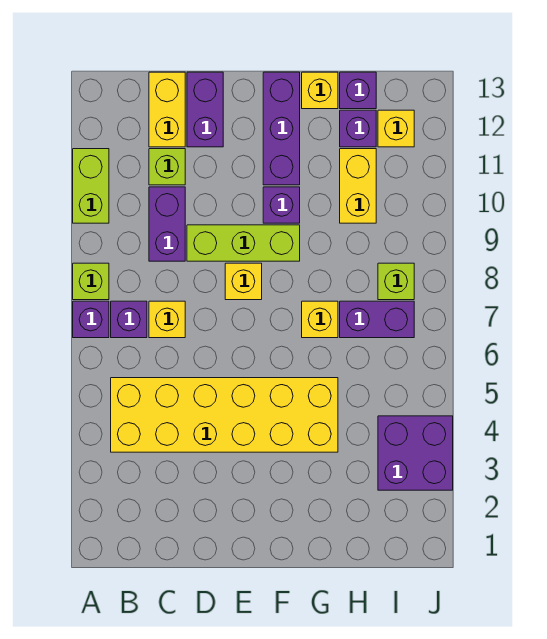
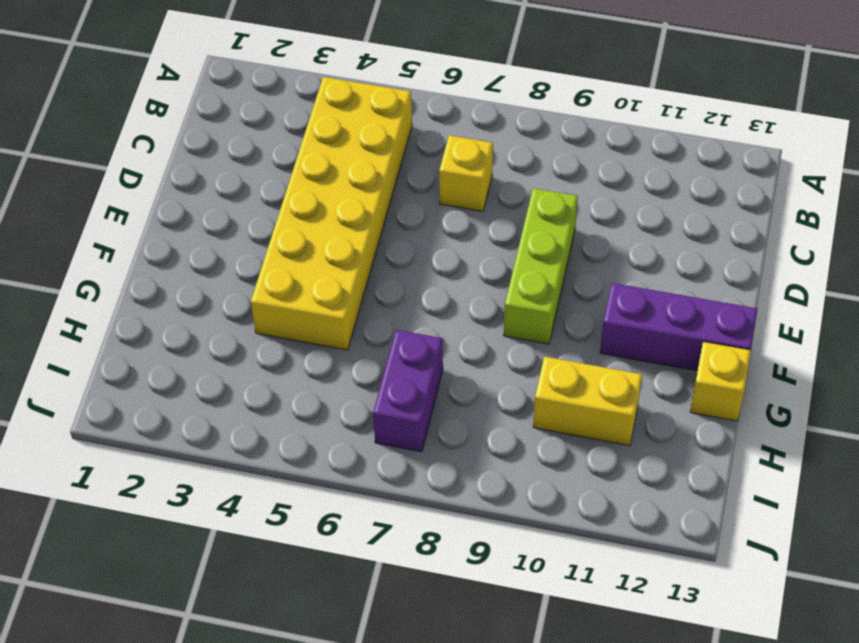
none -> purple brick A7 level 1
none -> lime brick A8 level 1
none -> lime brick A10:A11 level 1

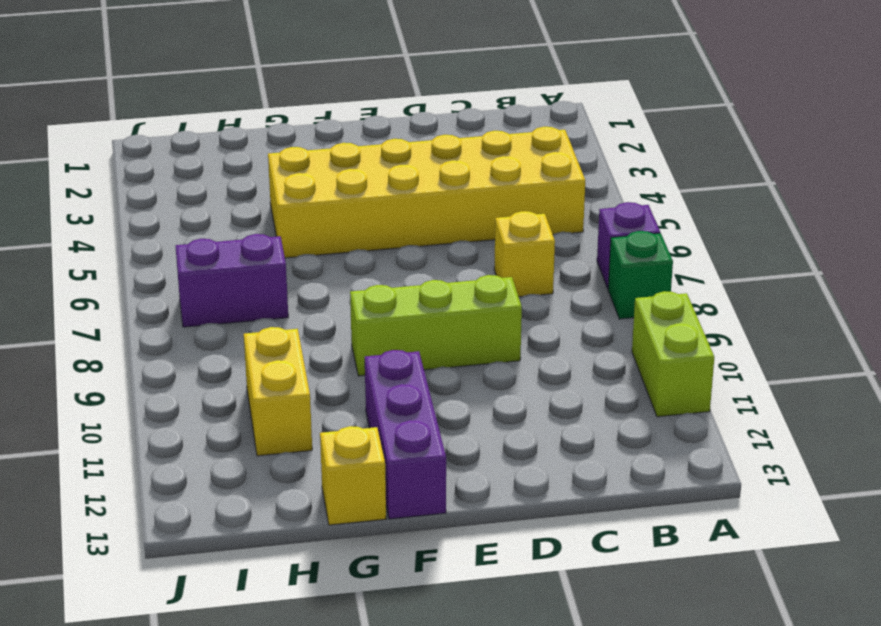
green brick A8 level 1 -> lime brick A8 level 1
none -> purple brick B7 level 1
none -> purple brick C9:C10 level 1
none -> lime brick C11 level 1

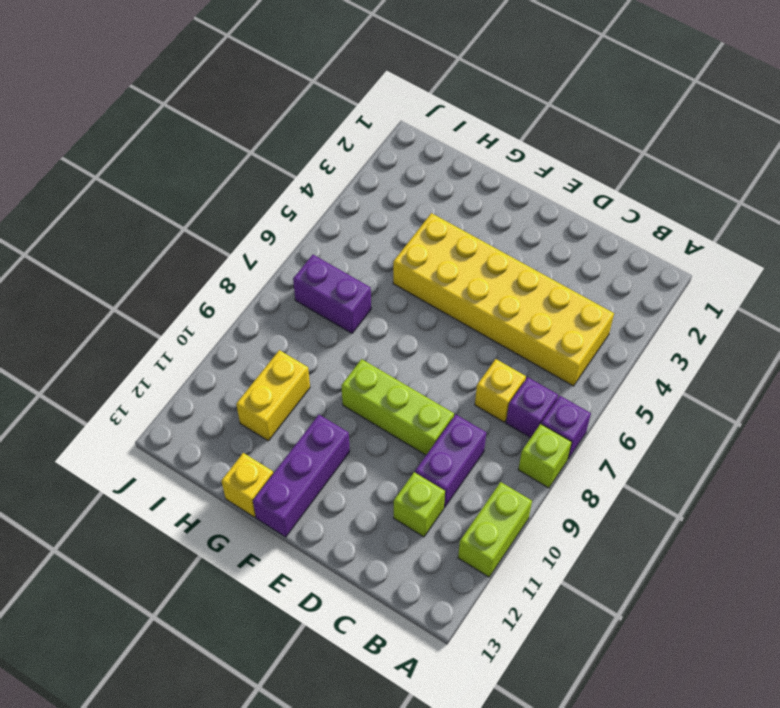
none -> yellow brick C12:C13 level 1
none -> purple brick D12:D13 level 1
none -> yellow brick E8 level 1

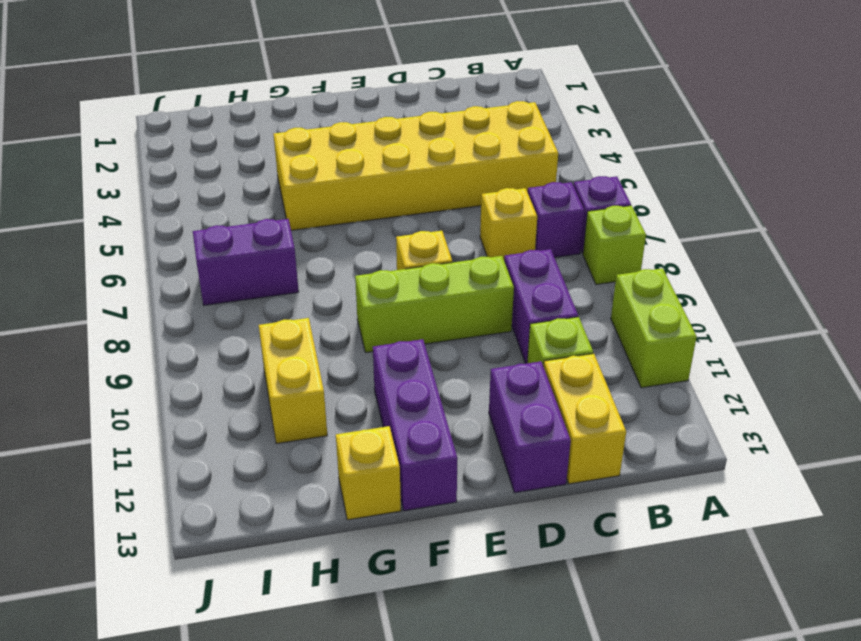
none -> purple brick F10 level 1
none -> yellow brick G7 level 1
none -> purple brick H12 level 1

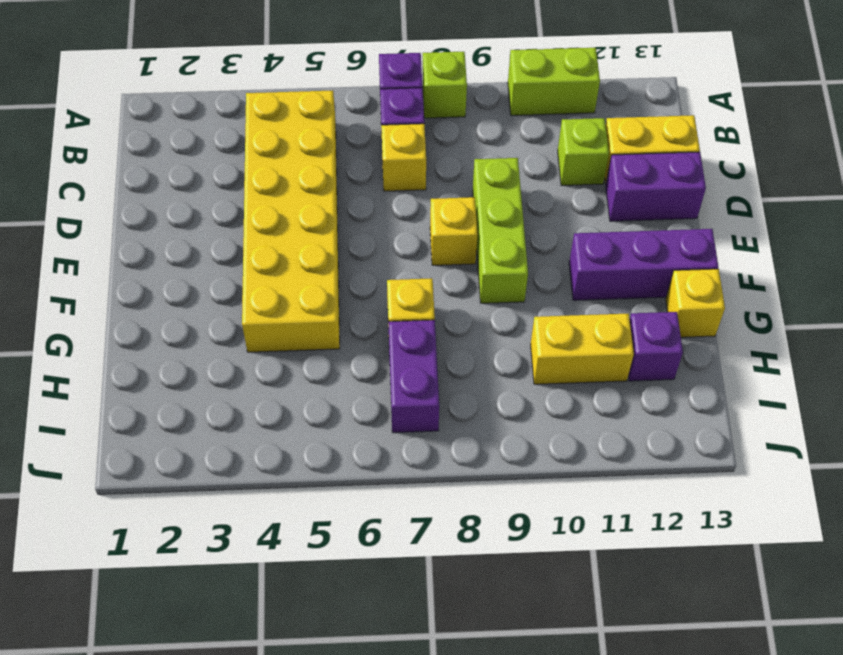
none -> purple brick C9:C10 level 1
none -> purple brick F10 level 1
none -> purple brick H13 level 1

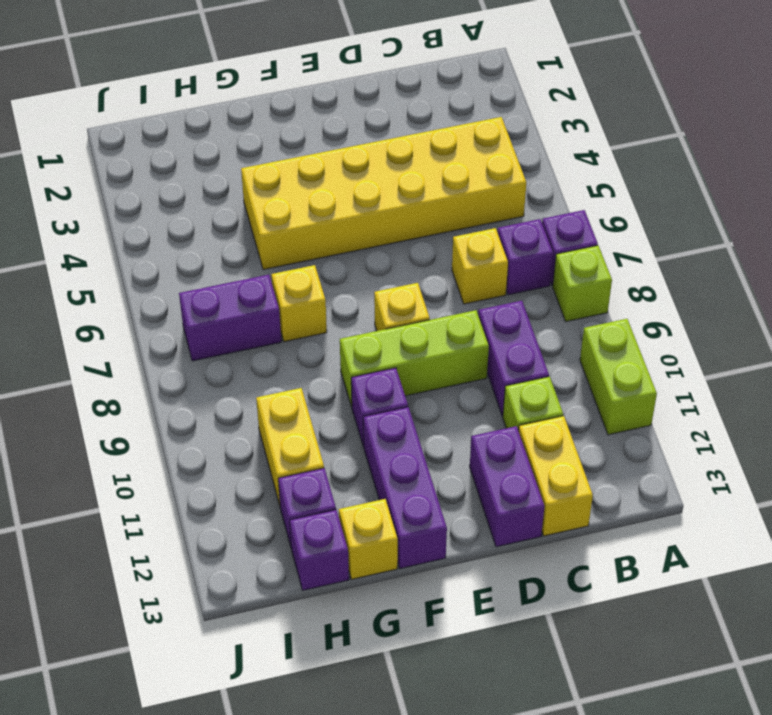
none -> purple brick I3:J4 level 1
none -> lime brick I8 level 1
none -> yellow brick I12 level 1

